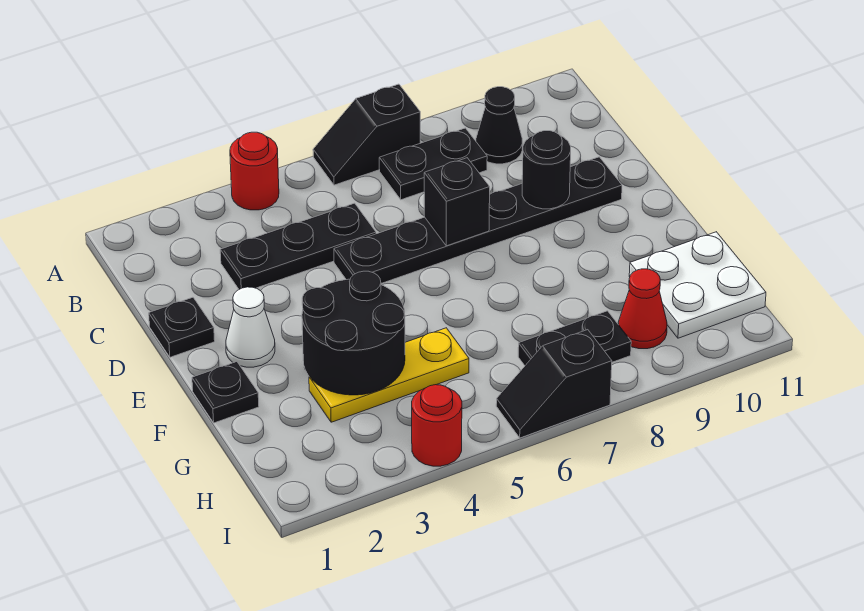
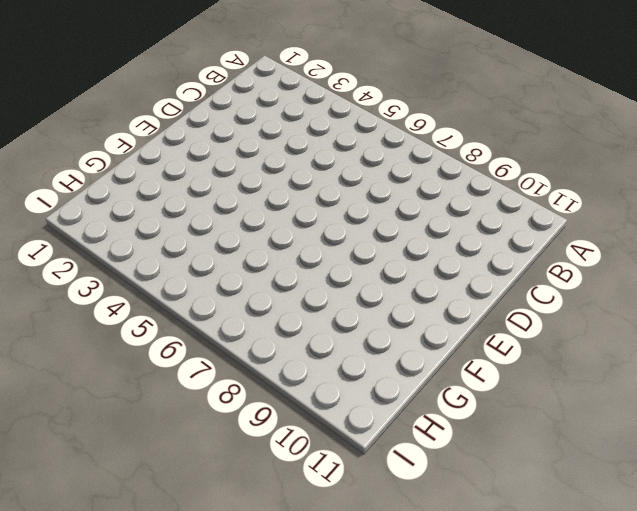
none -> red round brick A4 level 1
none -> black slope A6:A7 level 1 top 7
none -> black plate B7:B8 level 1

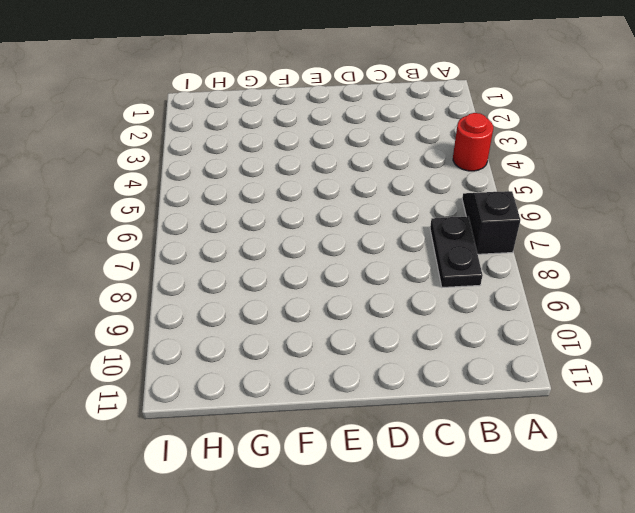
none -> black cone B9 level 1
none -> black plate C3:C5 level 1
none -> black plate D1 level 1

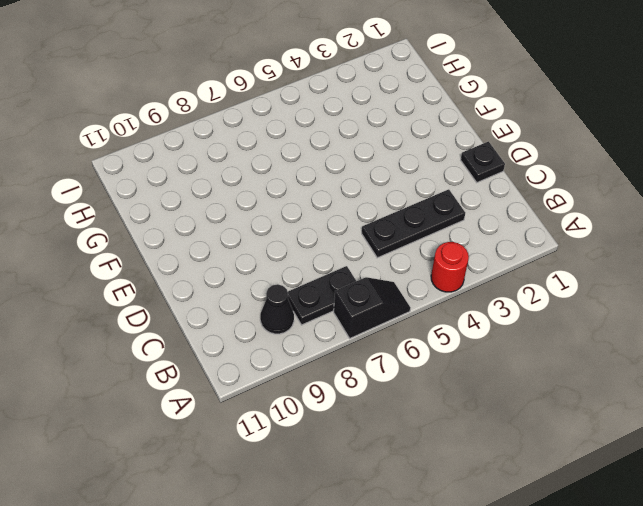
none -> black plate D5:D10 level 1
none -> white cone E2 level 1
none -> black plate F1 level 1

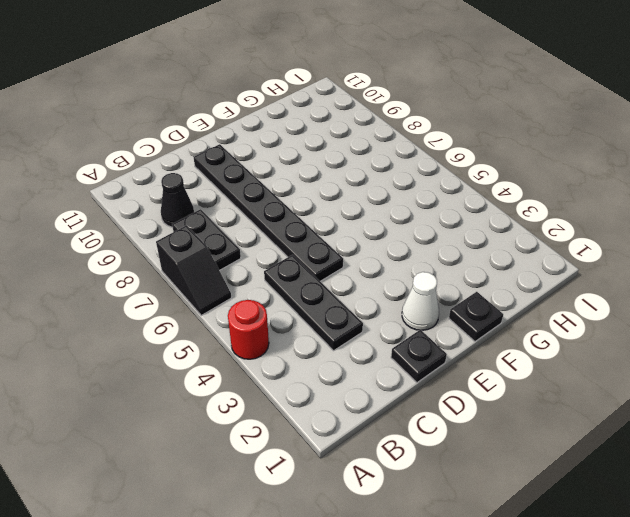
none -> yellow plate G3:G5 level 1
none -> white plate G10:H11 level 1
none -> black plate H7:H8 level 1

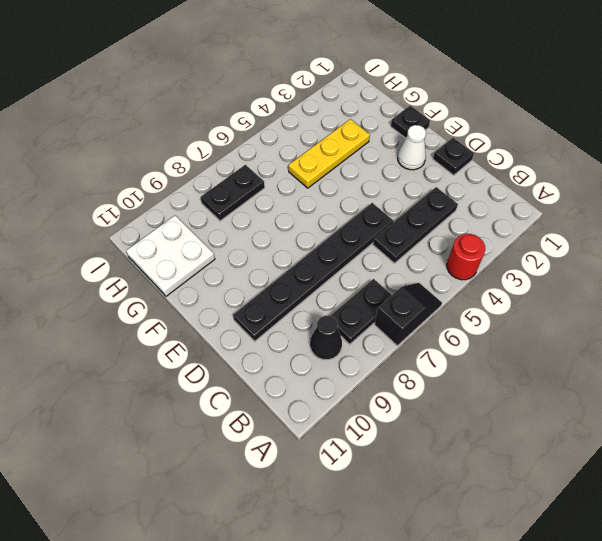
none -> red cone H9 level 1
none -> red round brick I4 level 1
none -> black slope I6:I7 level 1 top 7

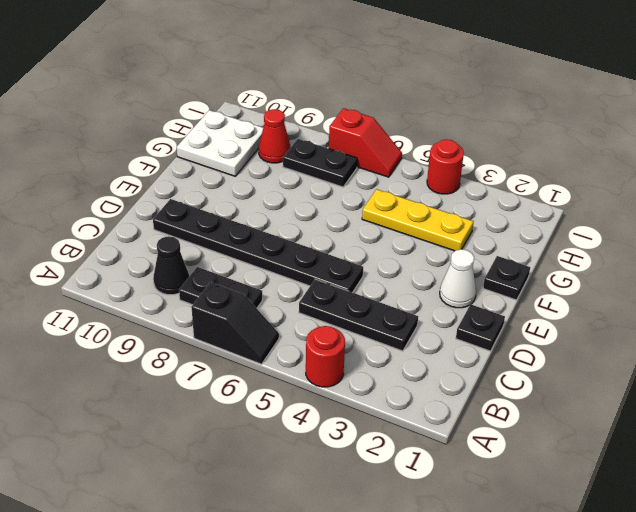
red slope I6:I7 level 1 top 7 -> black slope I6:I7 level 1 top 7
none -> black brick D7 level 2
none -> black round brick D9 level 2
none -> black round brick F3:G4 level 2

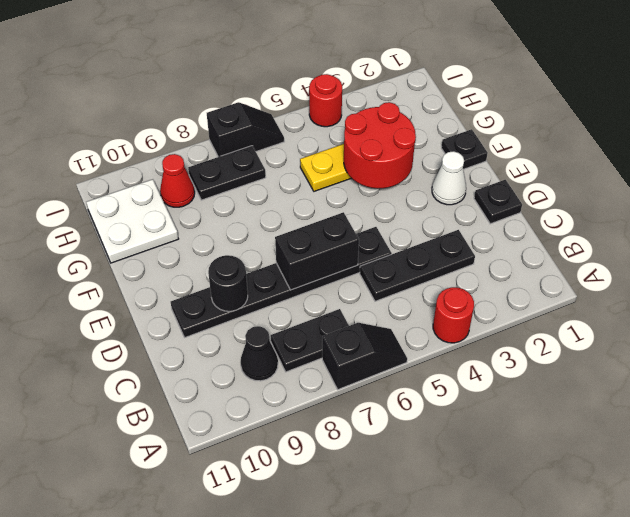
black brick D6:D7 level 2 -> black brick D7 level 2
red round brick F3:G4 level 2 -> black round brick F3:G4 level 2

